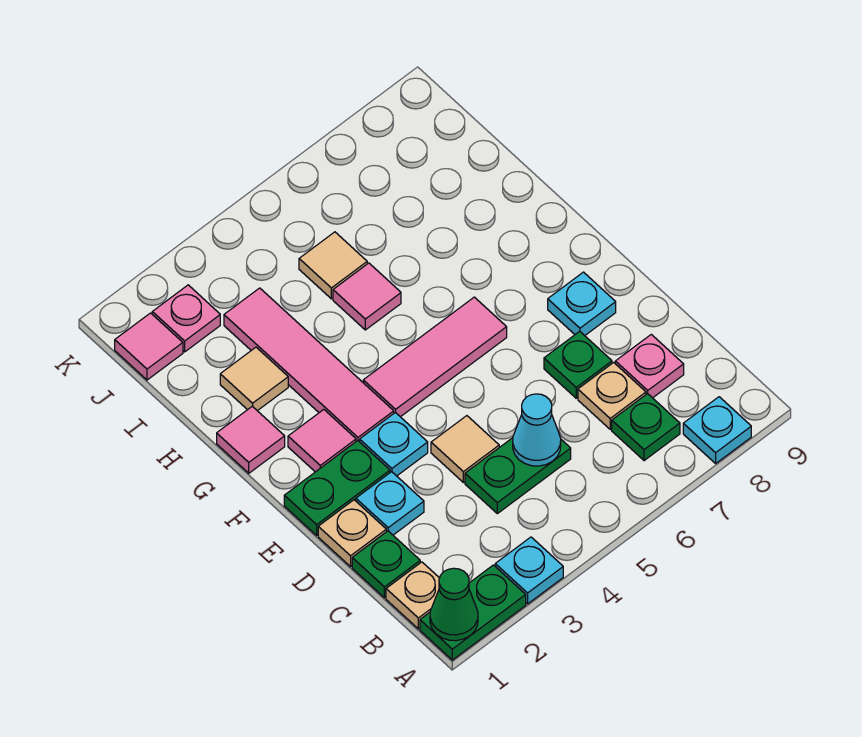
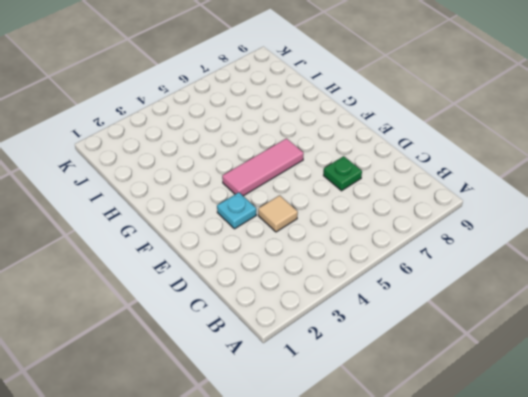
none -> green plate A1:A2 level 1
none -> cyan plate A3 level 1
none -> cyan plate A8 level 1

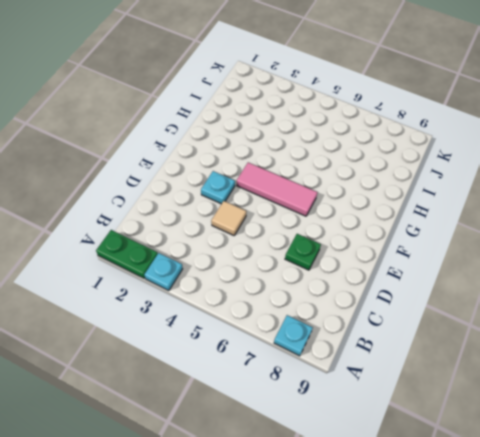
none -> tan plate B1 level 1
none -> green plate B7 level 1
none -> green plate C1 level 1

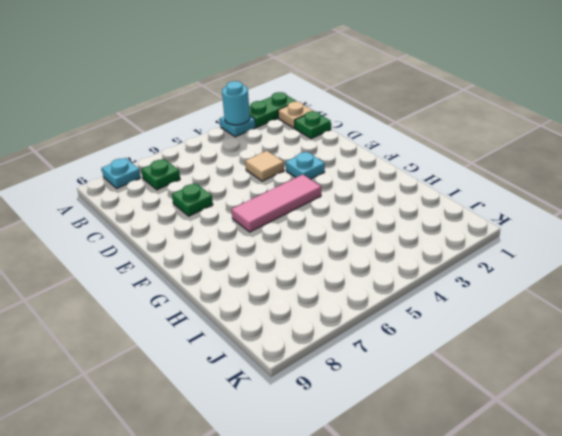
cyan round brick A3 level 2 -> none
none -> green plate C4:C5 level 1
none -> tan plate C7 level 1
none -> pink plate C8 level 1

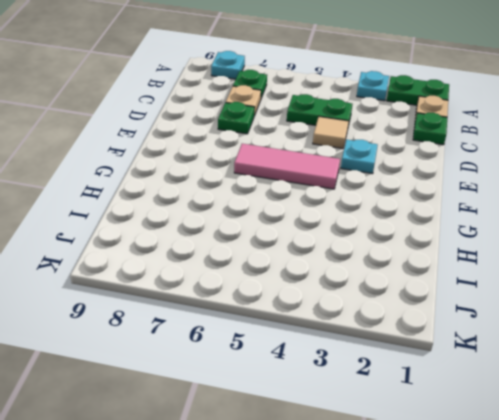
none -> pink plate C8 level 1
none -> tan plate D1 level 1
none -> cyan plate D2 level 1

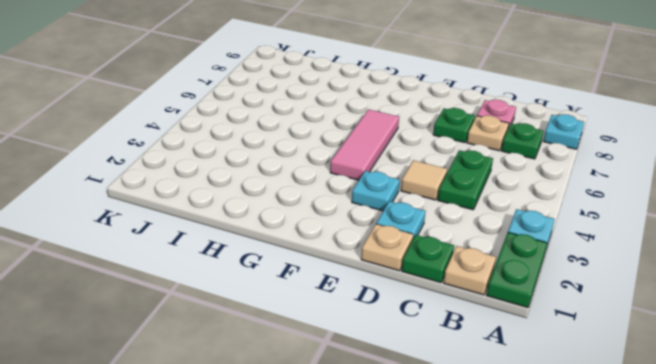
none -> green plate E1:E2 level 1
none -> cyan plate E8 level 1
none -> pink tile F2 level 1

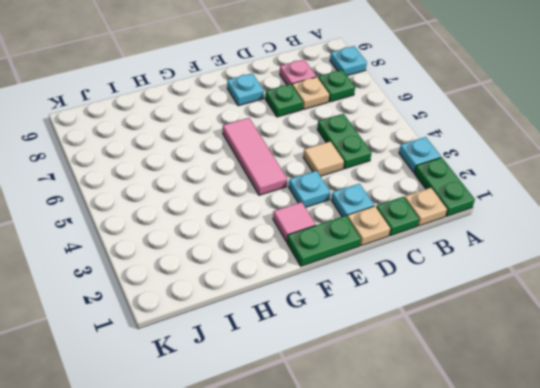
green plate E1:F1 level 1 -> green plate E1:E2 level 1
none -> pink tile F3:I3 level 1
none -> pink tile G1 level 1
none -> tan tile H2 level 1

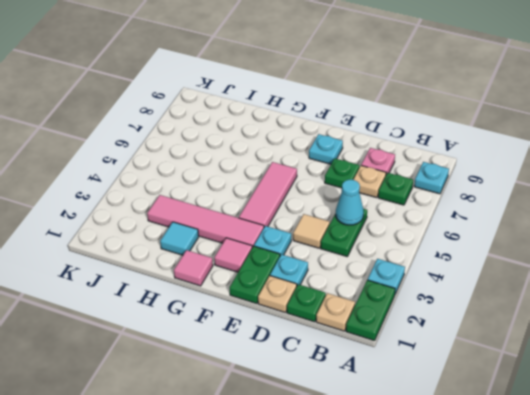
cyan tile H2 level 1 -> tan tile H2 level 1
none -> pink tile H5 level 1
none -> tan tile I5 level 1
none -> pink tile J1 level 1

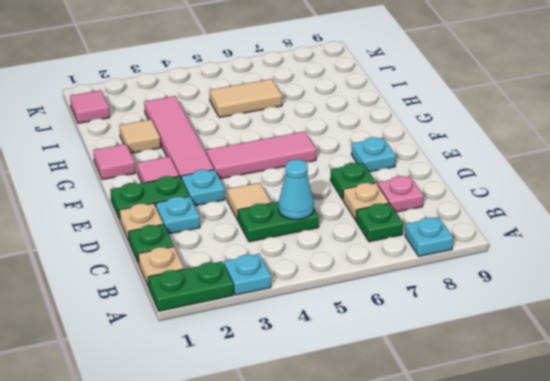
tan tile I5:I6 level 1 -> tan tile I5 level 1
none -> pink tile H5 level 1
none -> pink plate J2 level 1
none -> green cone A1 level 2

